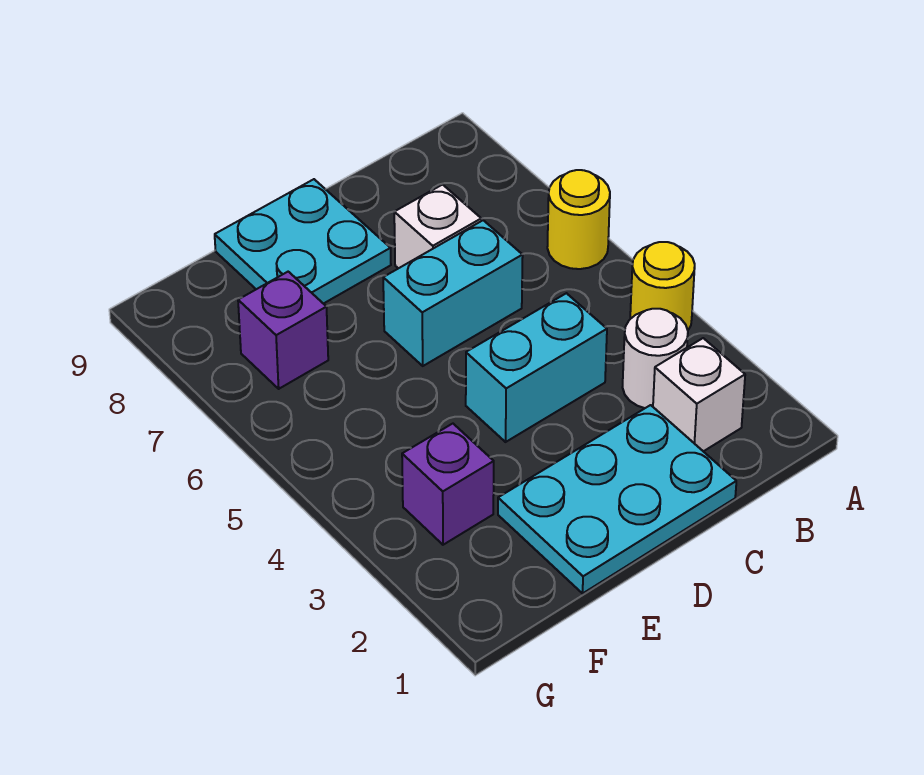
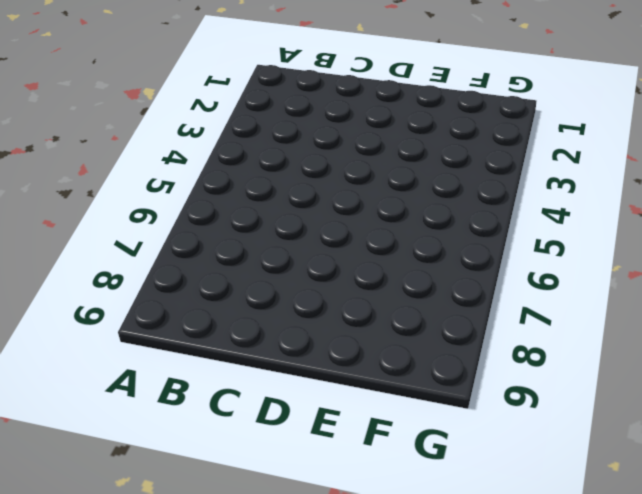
none -> yellow round brick A4 level 1
none -> yellow round brick A6 level 1

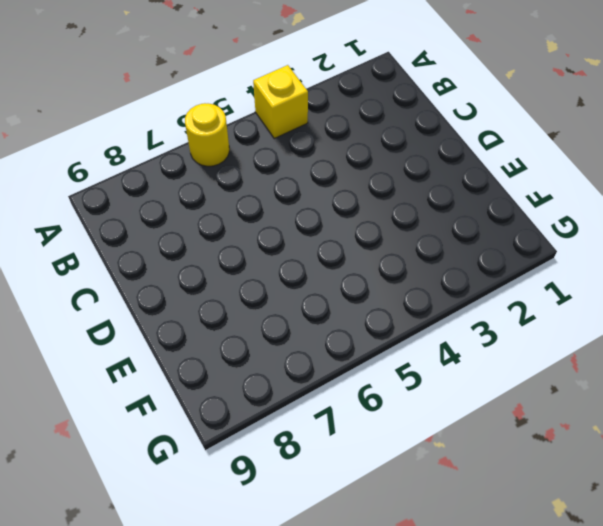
yellow brick A4 level 1 -> yellow round brick A4 level 1
none -> white brick B2 level 1
none -> white round brick B3 level 1

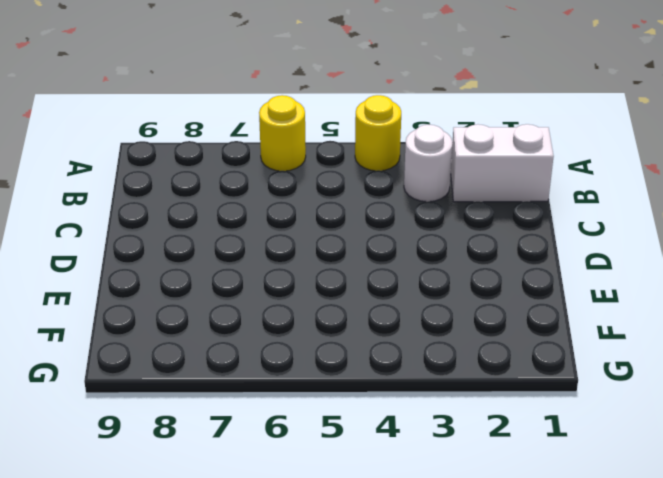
white brick B1:B2 level 1 -> white brick B2 level 1
none -> cyan plate C1:E2 level 1
none -> cyan brick C4:D4 level 1

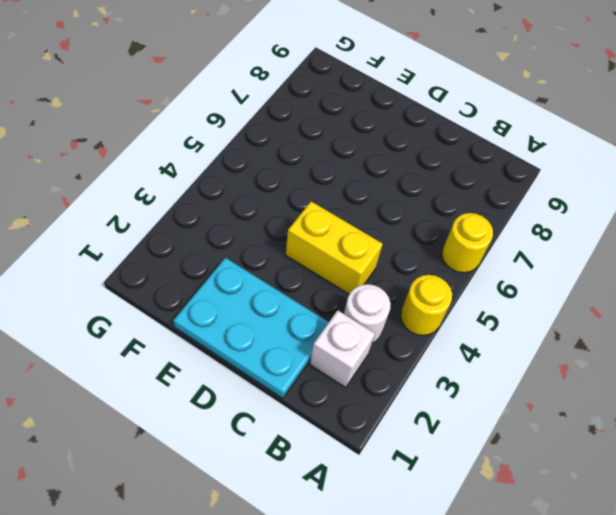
yellow brick C4:D4 level 1 -> cyan brick C4:D4 level 1
none -> cyan brick C6:D6 level 1
none -> white brick C7 level 1

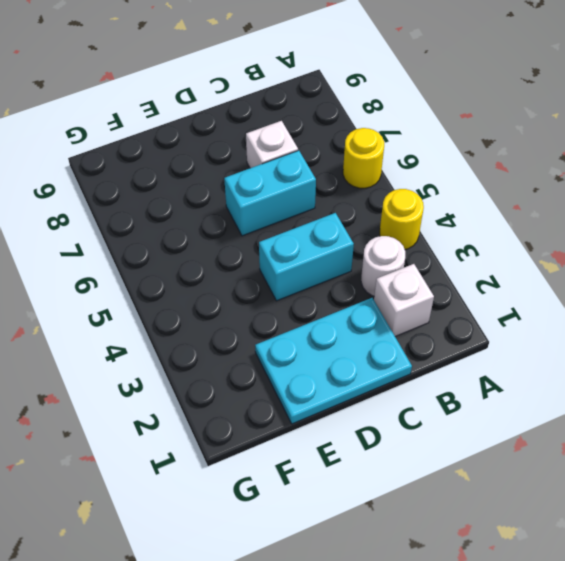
none -> cyan plate D8:E9 level 1
none -> purple brick F3 level 1

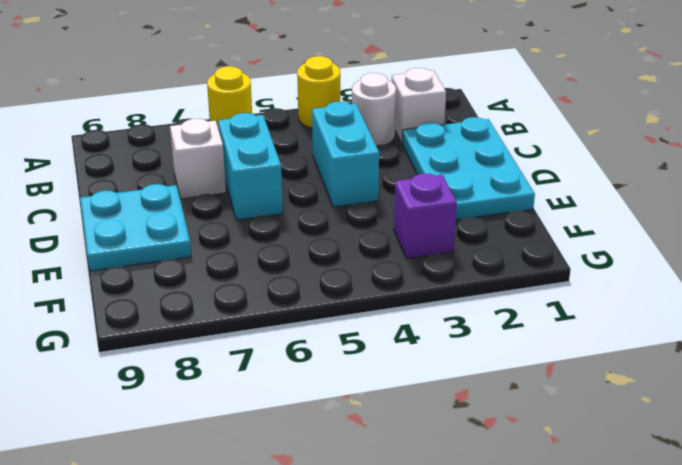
none -> purple brick F7 level 1

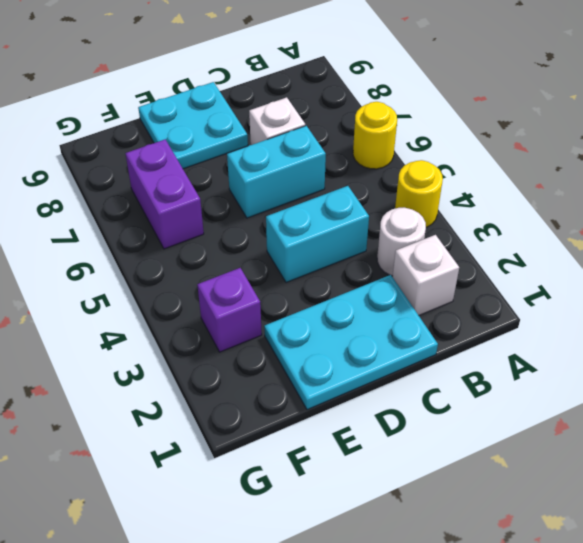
purple brick F6:F7 level 1 -> purple brick F7 level 1

